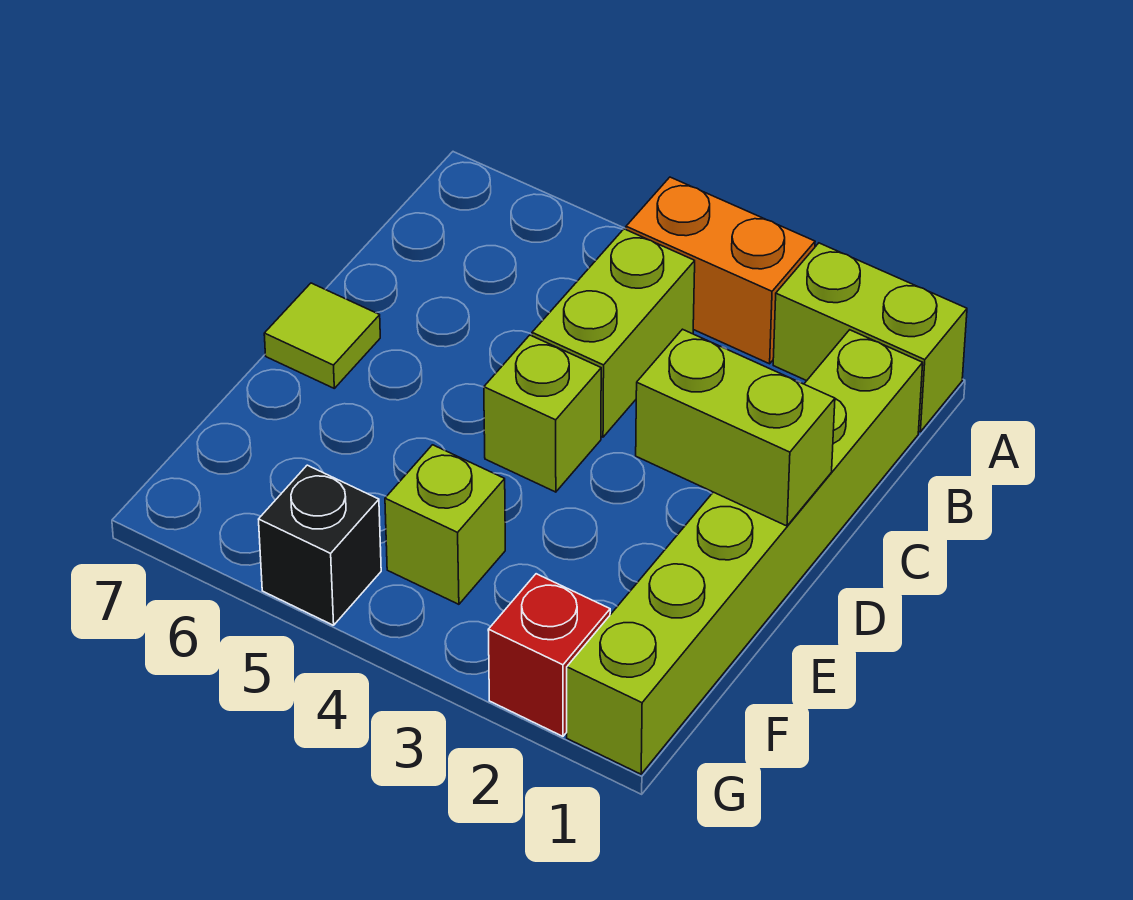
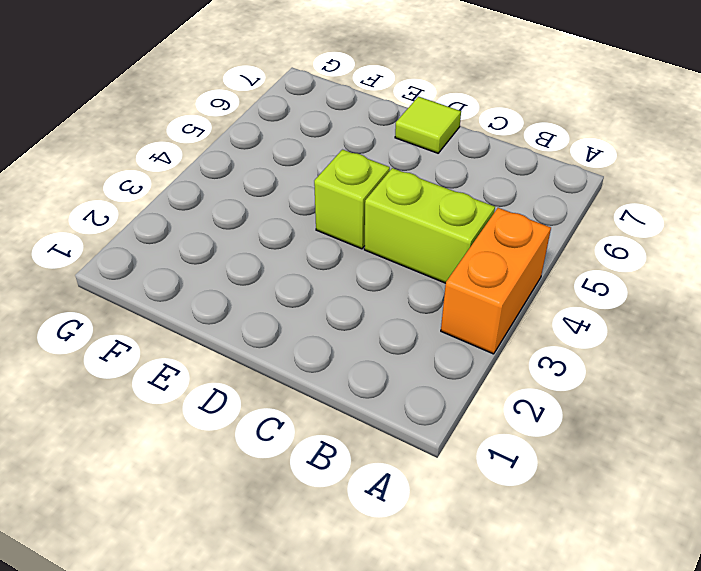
none -> lime brick A1:A2 level 1
none -> lime brick B1:G1 level 1

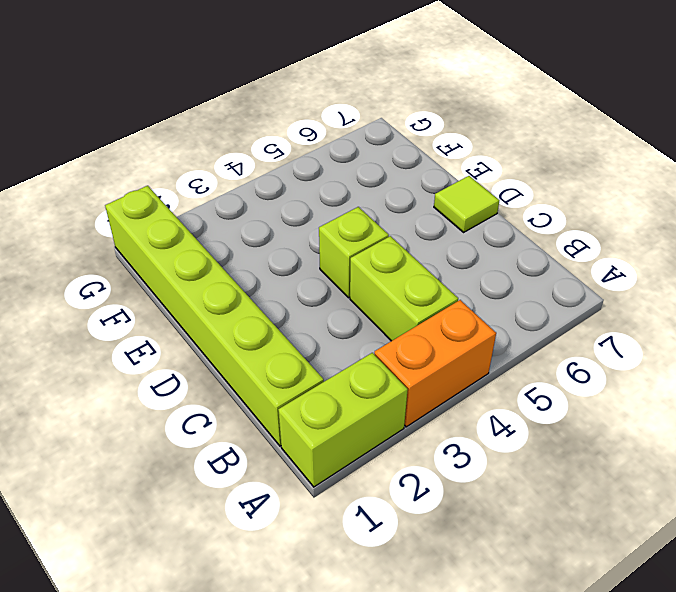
none -> lime brick F4 level 1
none -> red brick G2 level 1

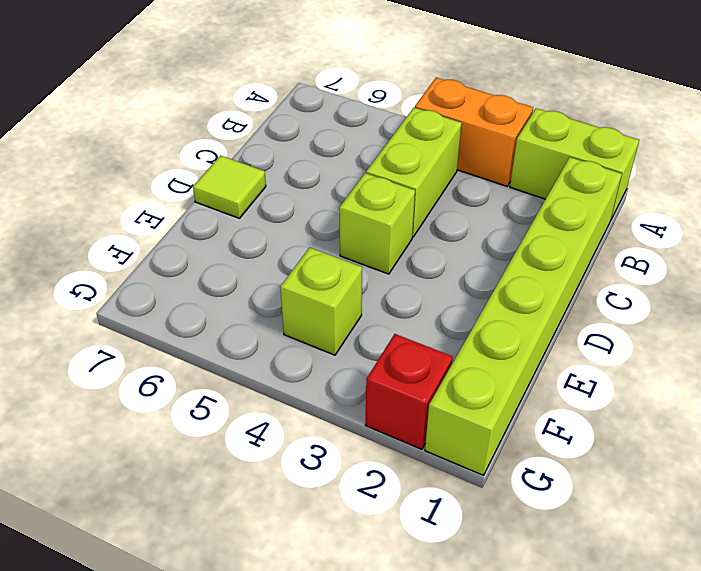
none -> black brick G5 level 1
none -> lime brick D1:D2 level 2

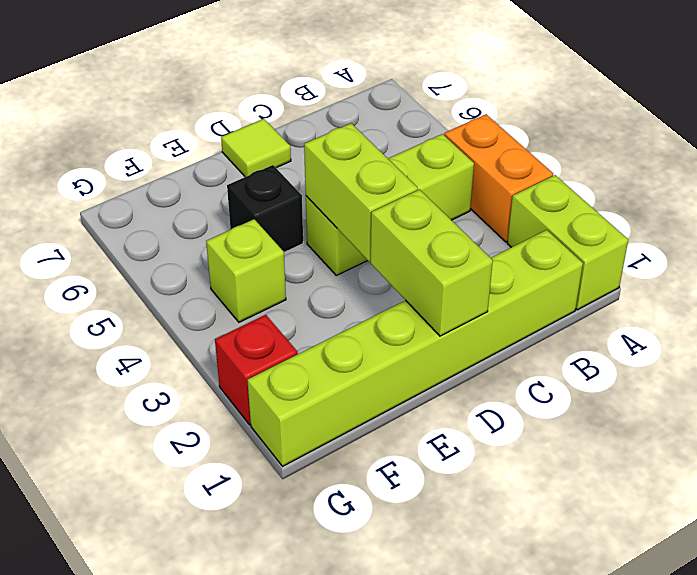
lime brick D3:D4 level 2 -> none
black brick E5 level 1 -> black brick G5 level 1

